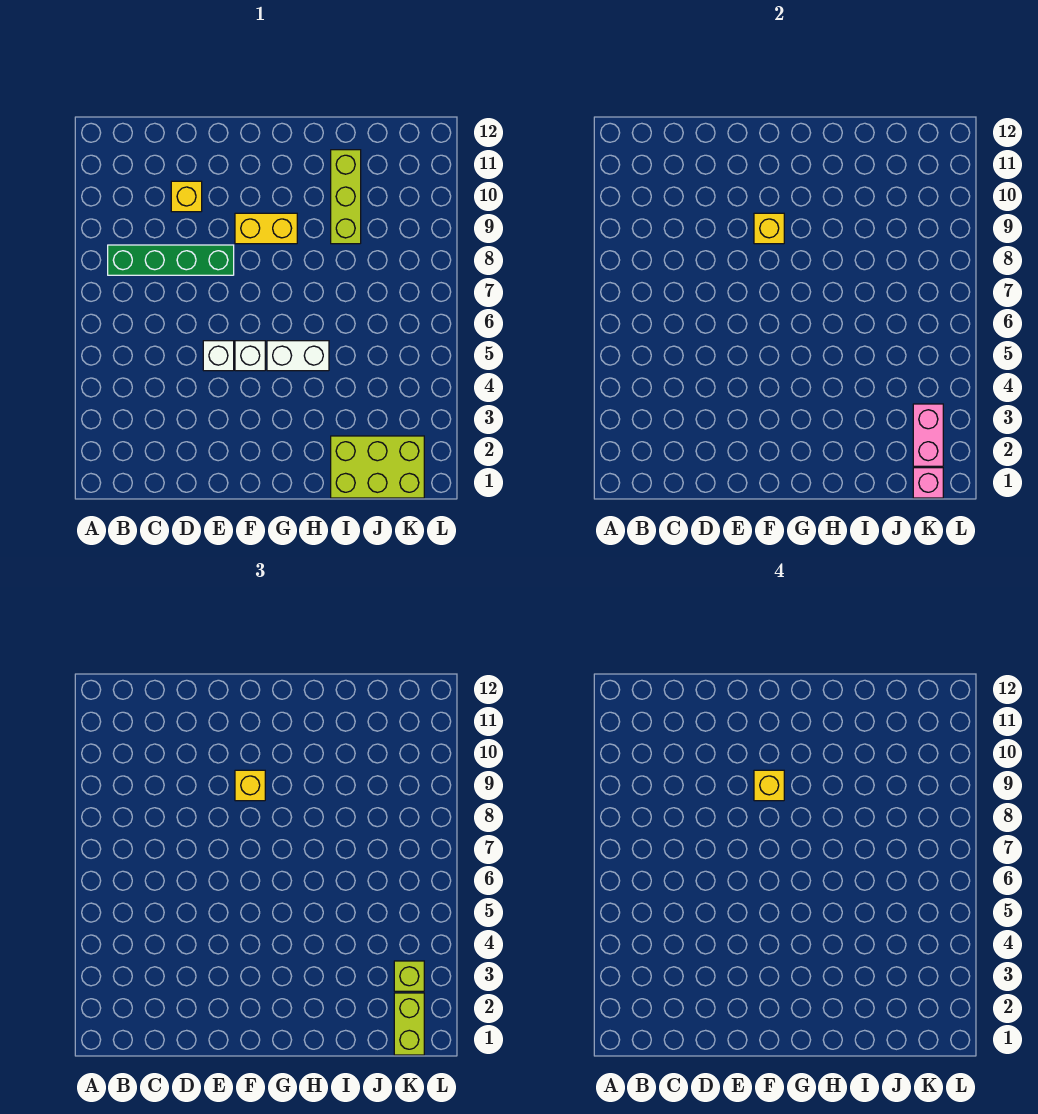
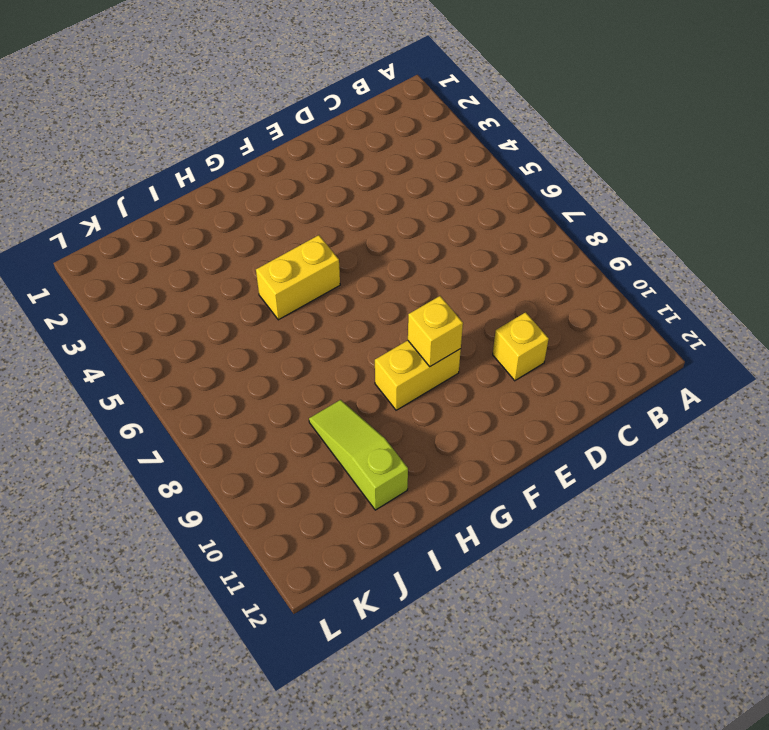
yellow brick G5:H5 level 1 -> white brick G5:H5 level 1
lime slope I9:I11 level 1 top 11 -> lime brick I9:I11 level 1
none -> green brick B8:E8 level 1
none -> white brick E5 level 1
none -> white brick F5 level 1

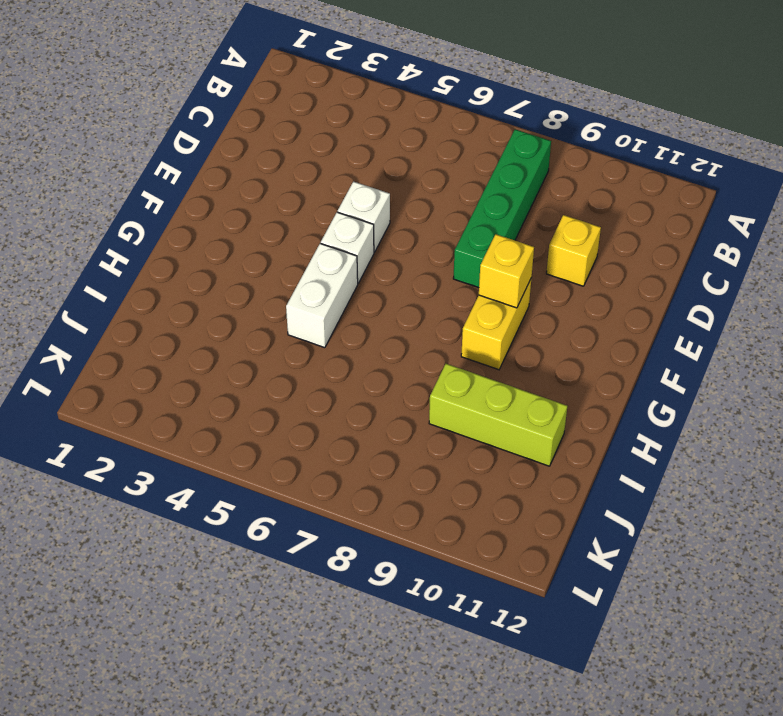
none -> lime brick I1:K2 level 1
none -> pink brick K1 level 2
none -> pink brick K2:K3 level 2

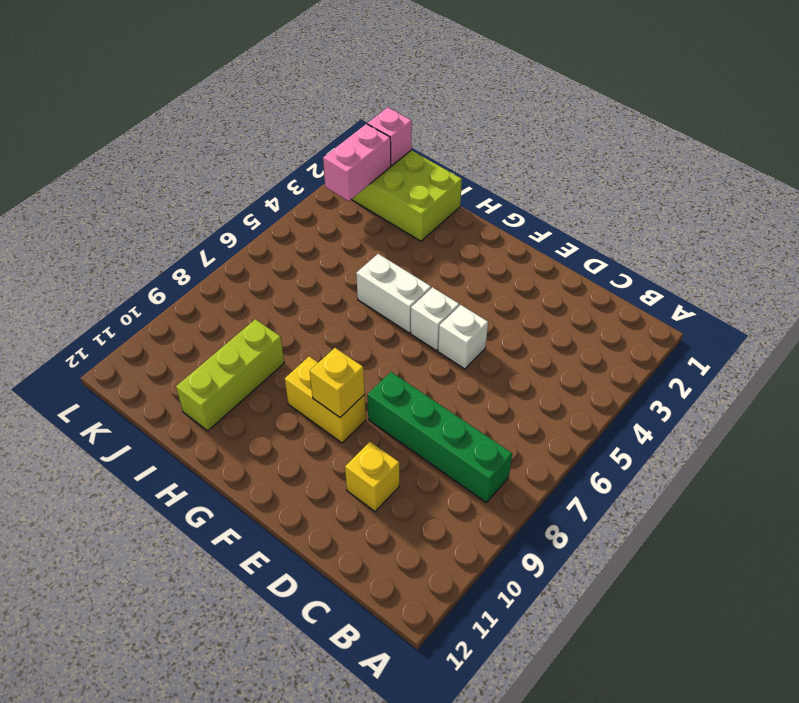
none -> yellow brick F9 level 3
none -> lime brick K1:K2 level 3
none -> lime brick K3 level 3

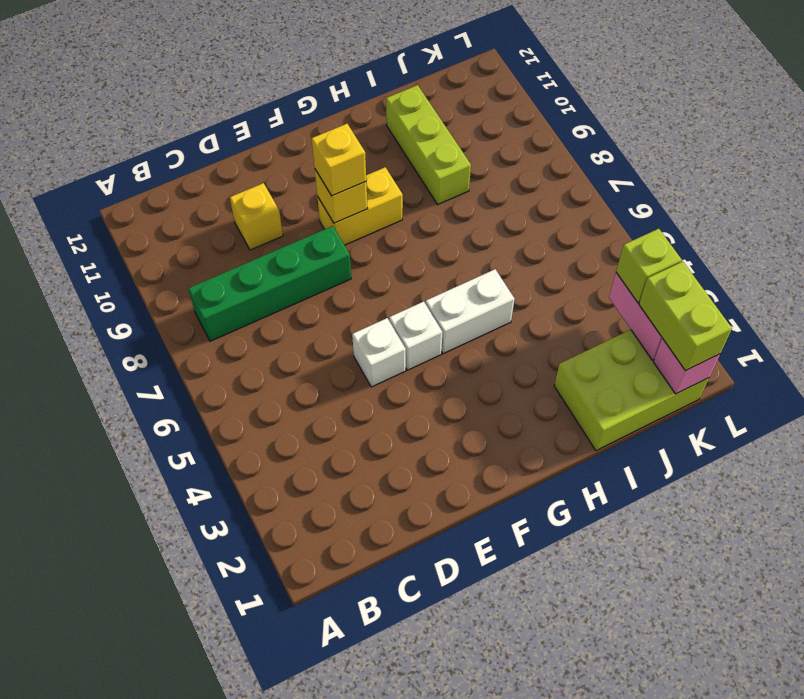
none -> yellow brick F9 level 4

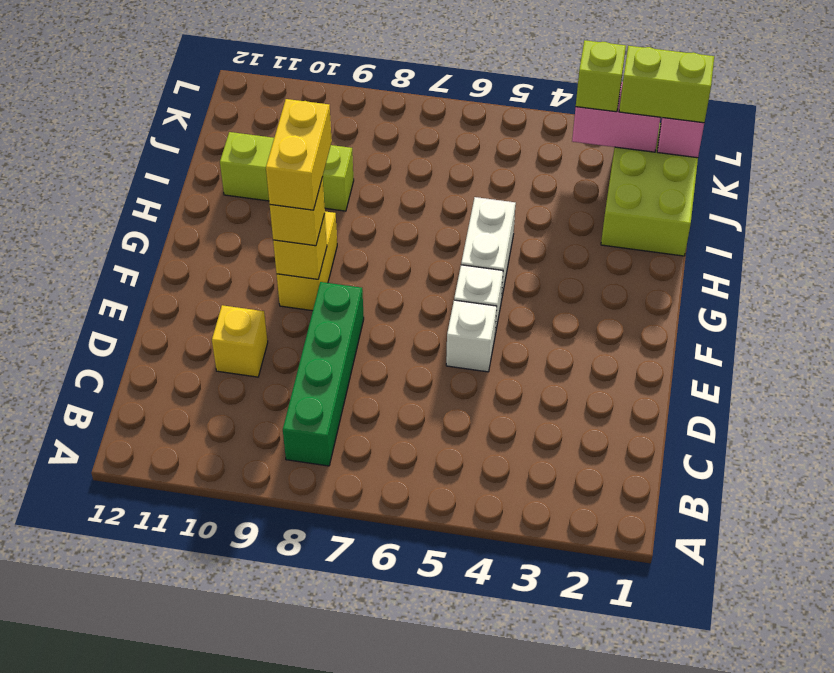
yellow brick F9:G9 level 4 -> yellow brick F9 level 4

